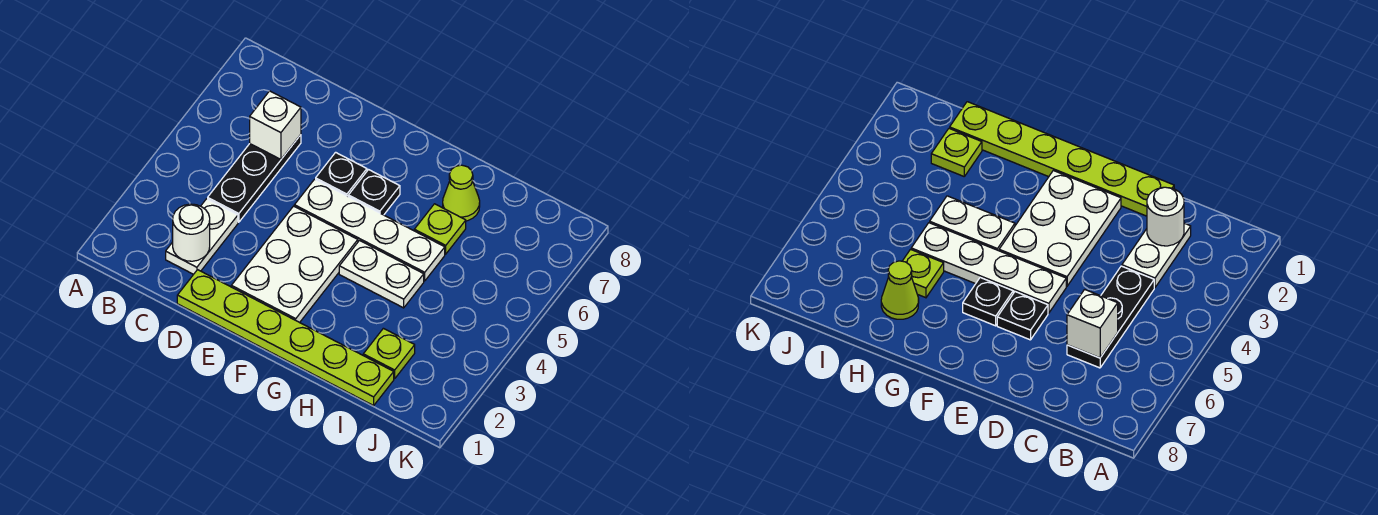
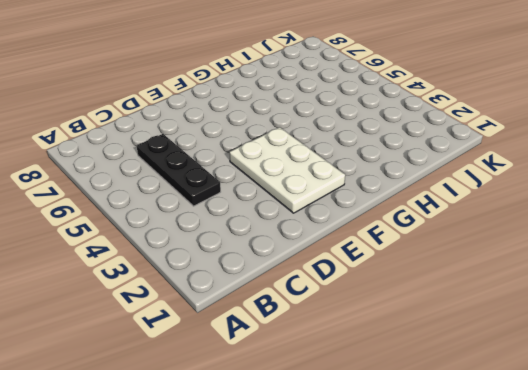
none -> white plate C2:C3 level 1
none -> lime plate D1:I1 level 1
none -> white plate E5:H5 level 1

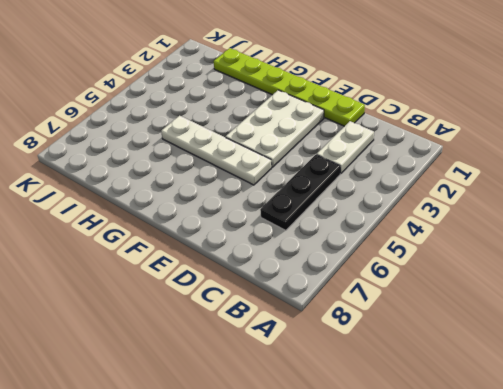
none -> black plate E6 level 1
none -> black plate F6 level 1
none -> white plate G4:H4 level 1

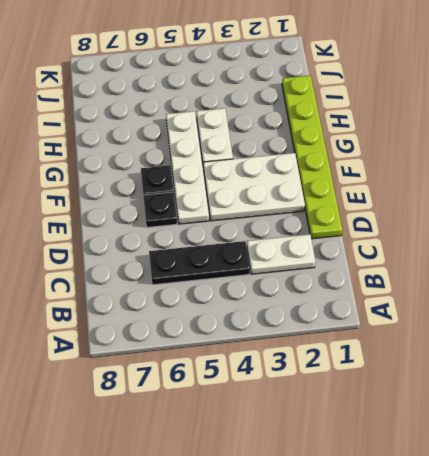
none -> lime plate H6 level 1
none -> lime cone H7 level 1
none -> lime plate I2 level 1

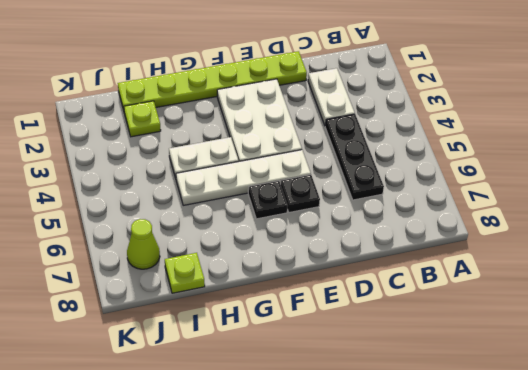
lime plate I8 level 1 -> lime plate H6 level 1
lime cone J7 level 1 -> lime cone H7 level 1
none -> white round brick C2 level 2
none -> white brick C6 level 2

